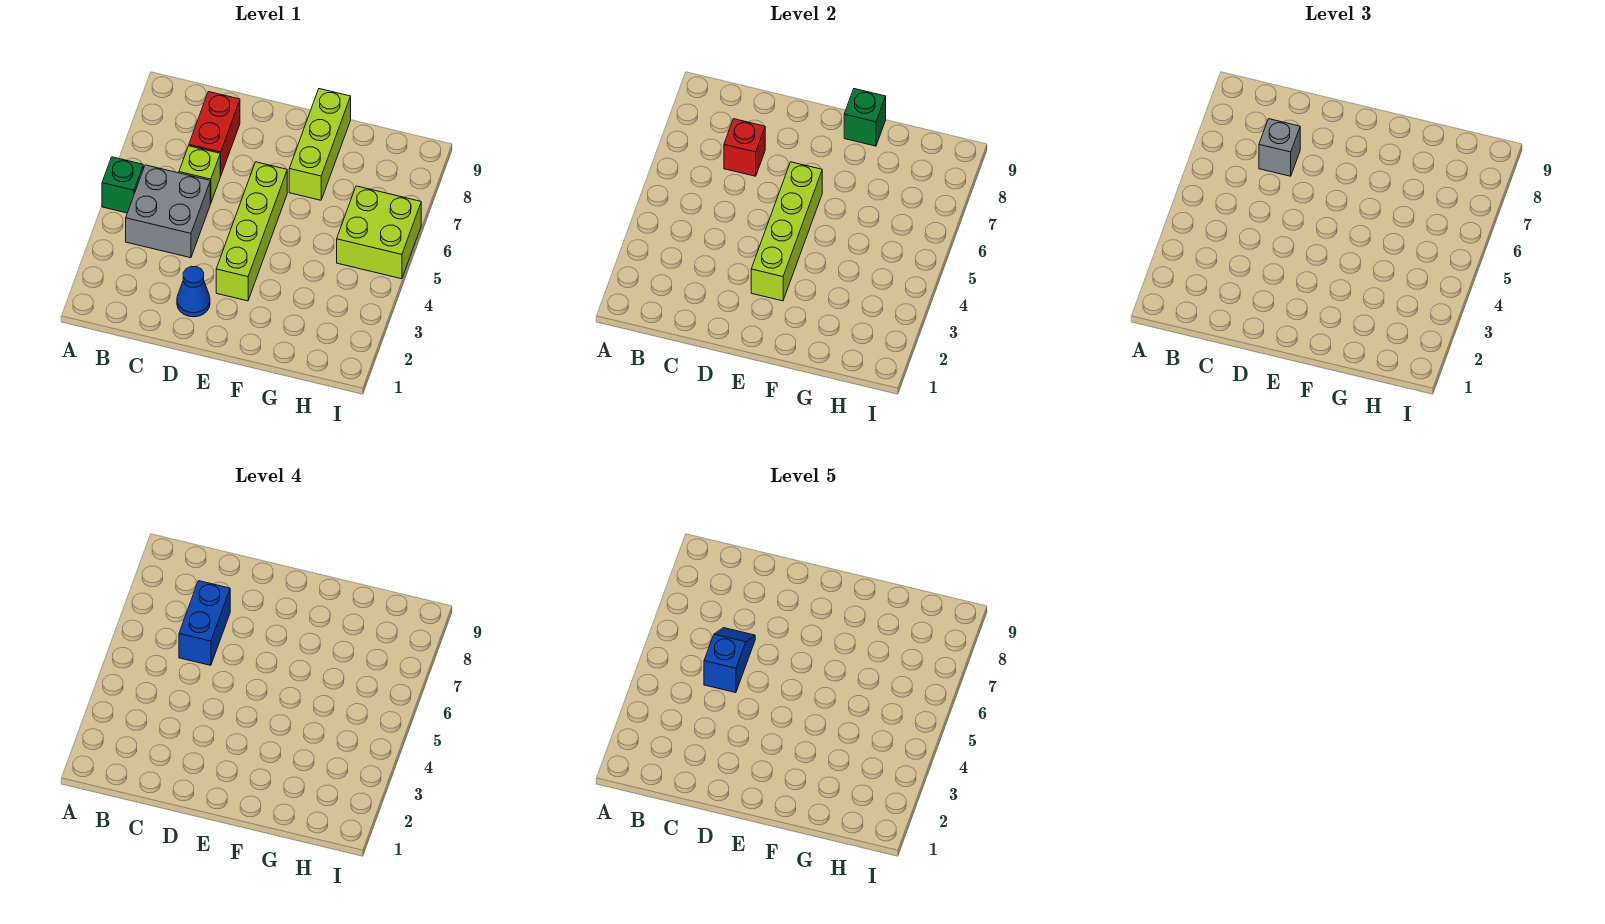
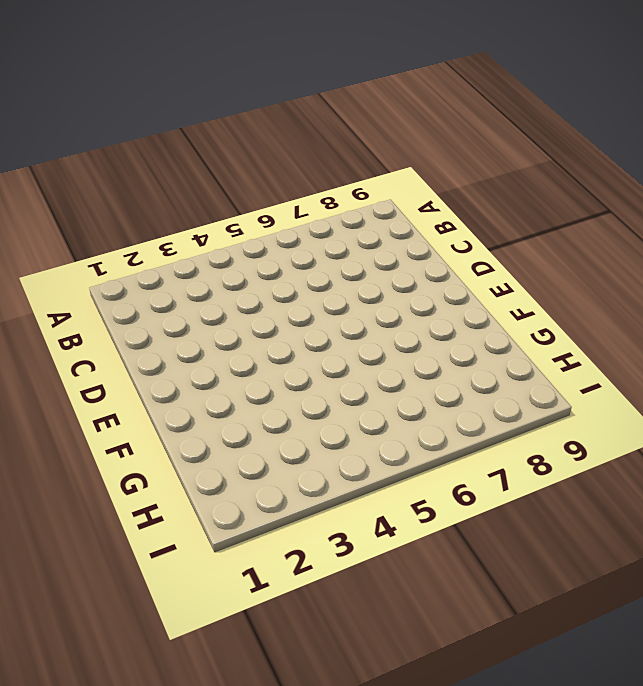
none -> green brick A5 level 1
none -> grey brick B4:C5 level 1
none -> lime brick C6 level 1

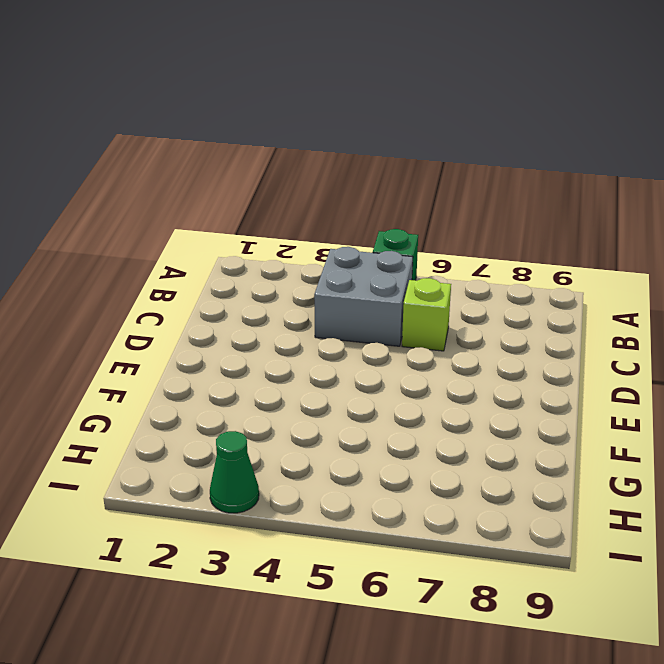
green cone I3 level 1 -> none
none -> red brick C7:C8 level 1
none -> blue cone D2 level 1
none -> lime brick E3:E6 level 1

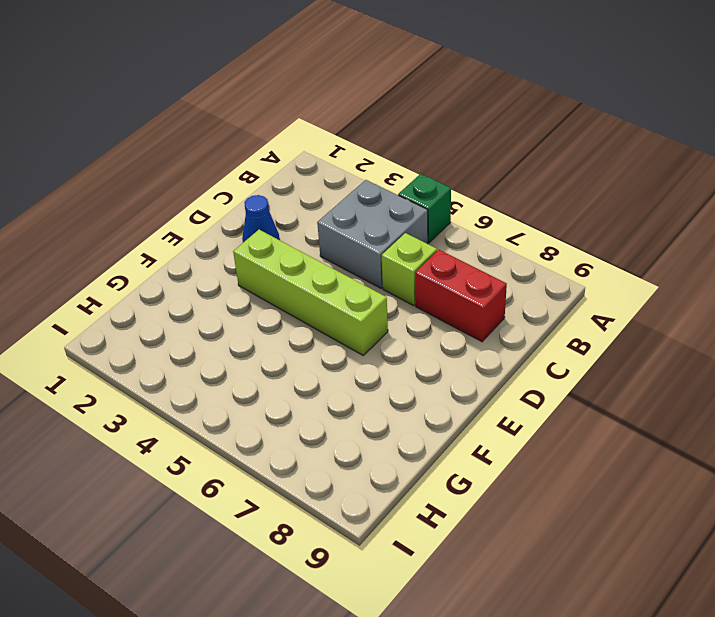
none -> lime brick F7:F9 level 1
none -> lime brick H5:I6 level 1
none -> red brick C7 level 2

